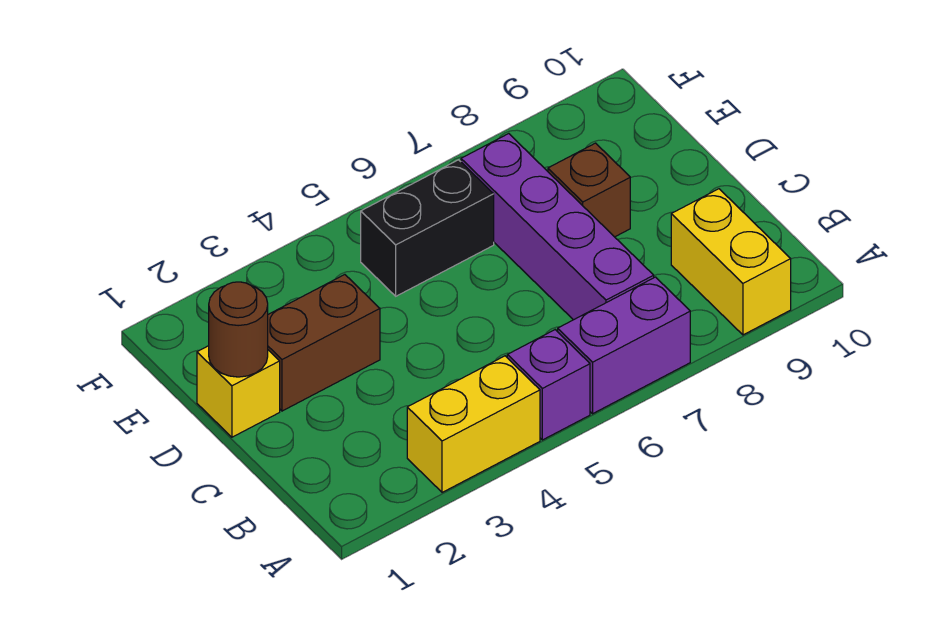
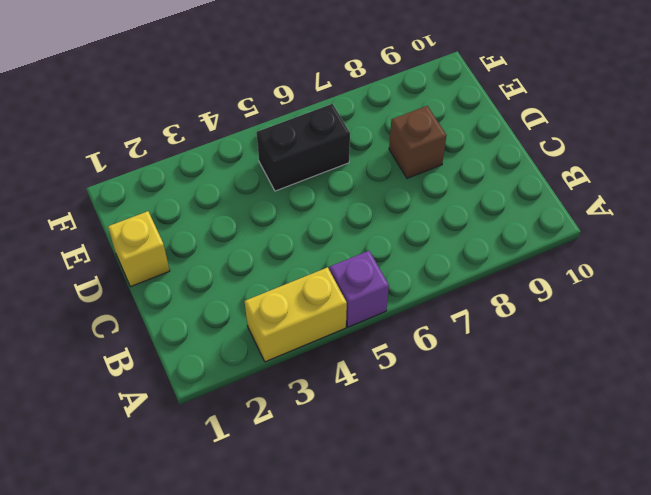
none -> purple brick A6:A7 level 1
none -> yellow brick A9:B9 level 1

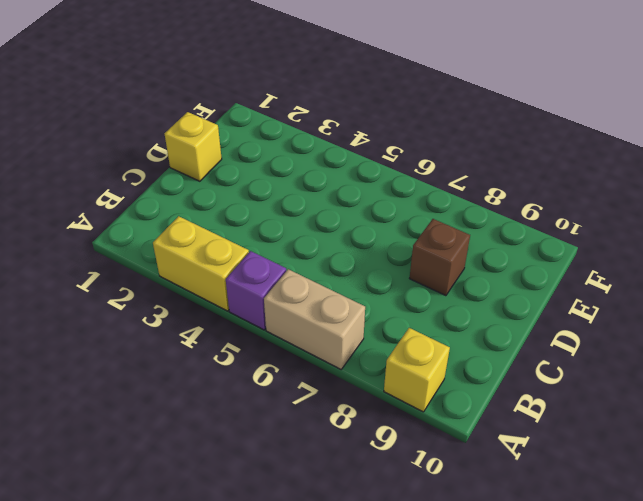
tan brick A6:A7 level 1 -> purple brick A6:A7 level 1
yellow brick A9 level 1 -> yellow brick A9:B9 level 1
none -> purple brick B7:E7 level 1
none -> brown brick D2:D3 level 1

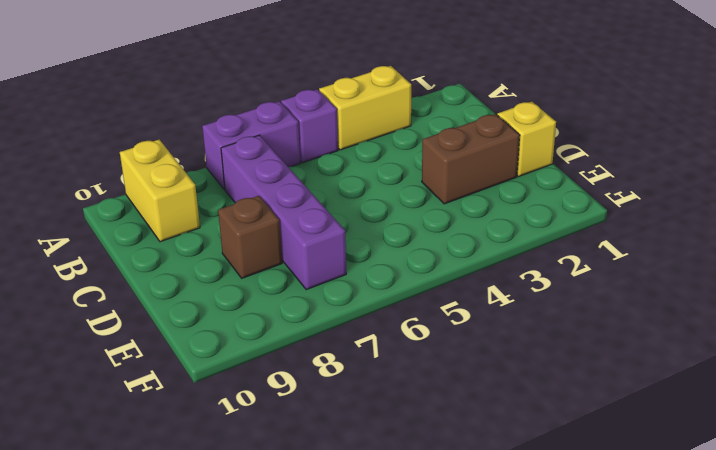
none -> black brick E5:E6 level 1
none -> brown round brick D1 level 2

